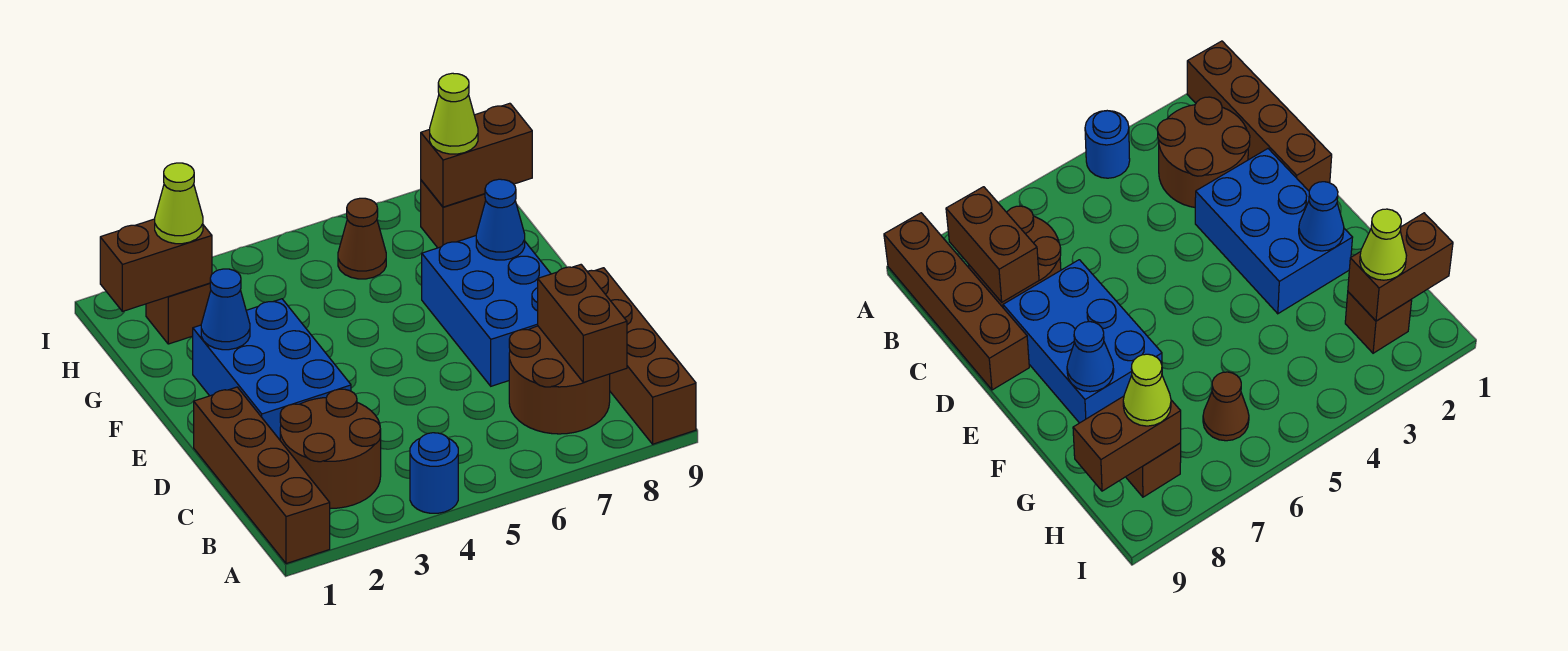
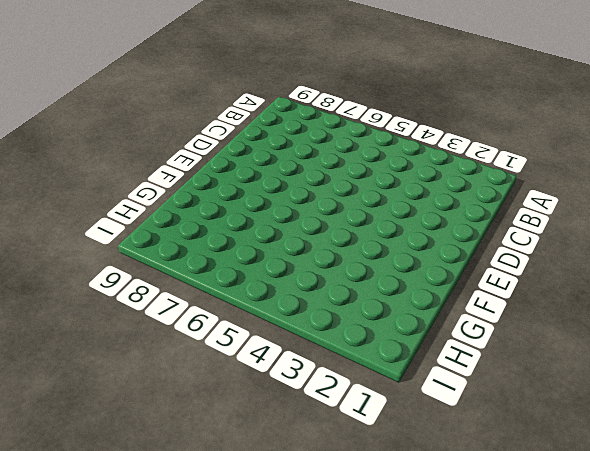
none -> brown brick A1:D1 level 1
none -> blue round brick A4 level 1
none -> brown brick A9:D9 level 1

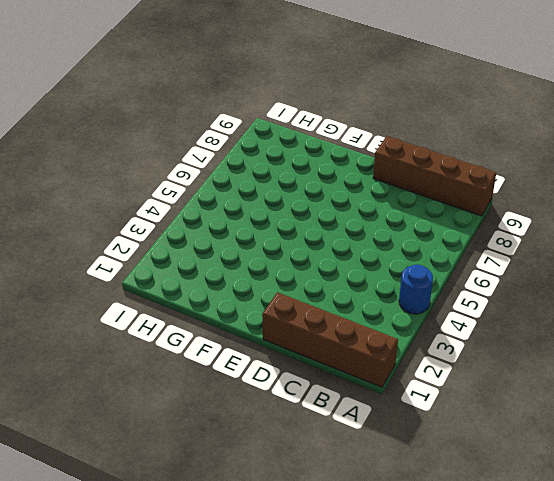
none -> brown round brick B2:C3 level 1
none -> brown round brick B7:C8 level 1
none -> blue brick D2:F3 level 1

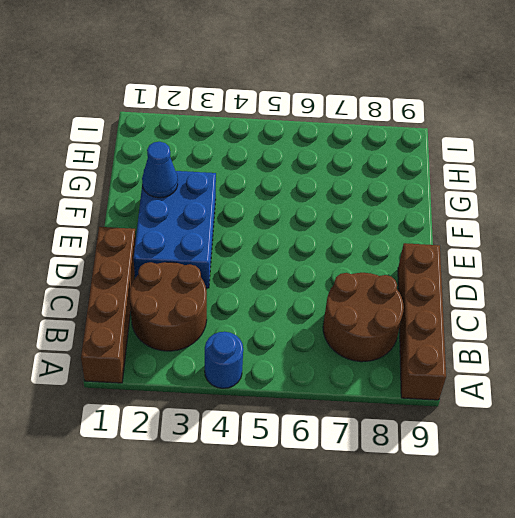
none -> blue brick D7:F8 level 1
none -> brown brick H2 level 1
none -> brown cone H6 level 1

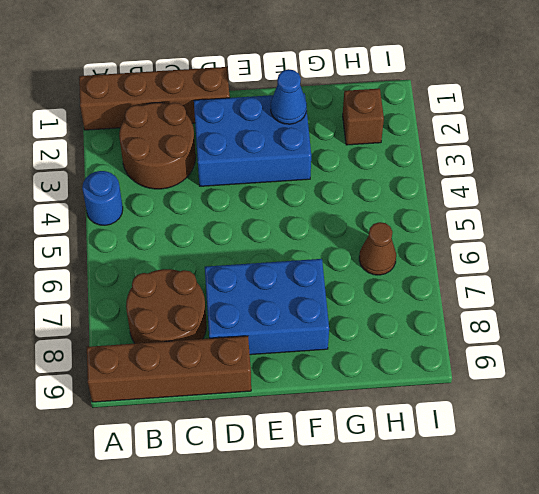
none -> brown brick H8 level 1
none -> brown brick B8:C8 level 2
none -> blue cone F8 level 2

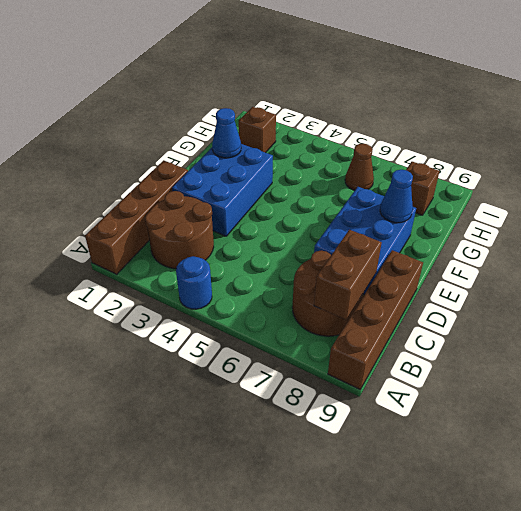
none -> brown brick H1:H2 level 2
none -> brown brick H8:H9 level 2
none -> lime cone H2 level 3

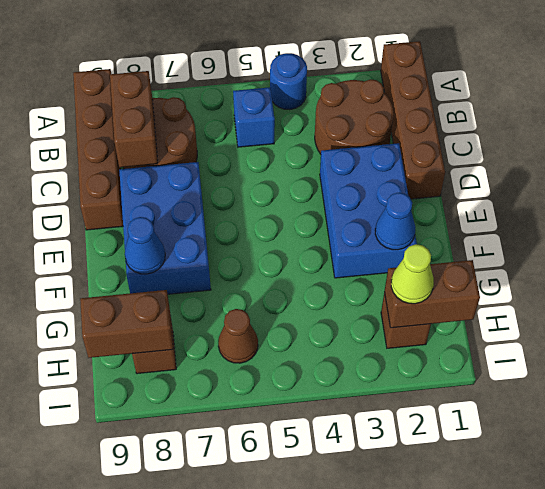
blue brick B5 level 1 -> none
none -> lime cone H8 level 3

